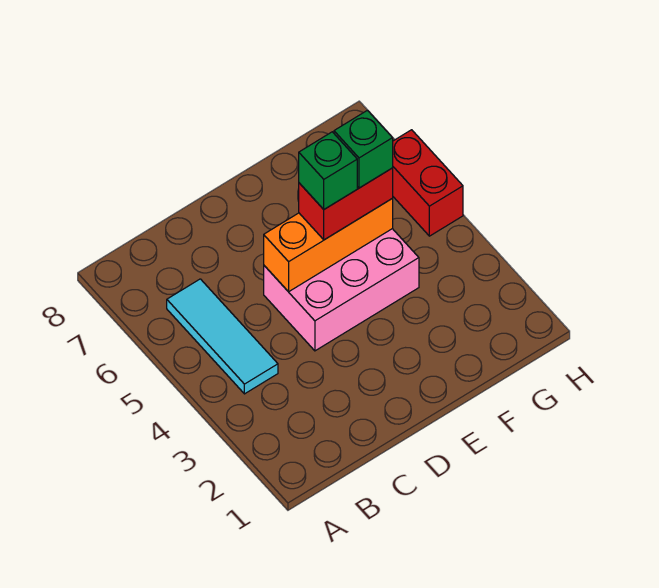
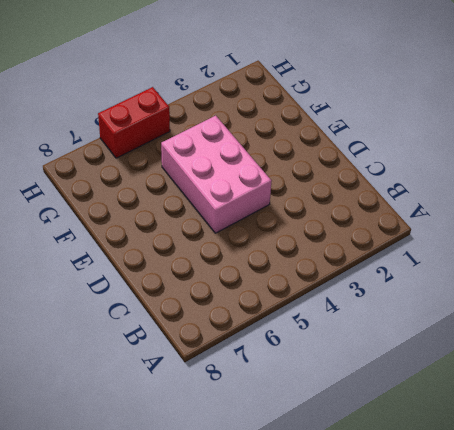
none -> cyan tile B4:B6 level 1
none -> orange brick D5:F5 level 2

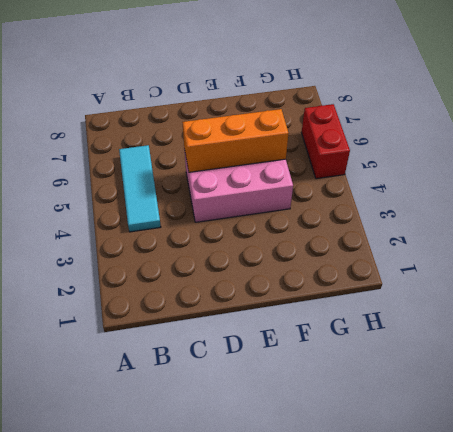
none -> red brick E5:F5 level 3
none -> green brick E5 level 4

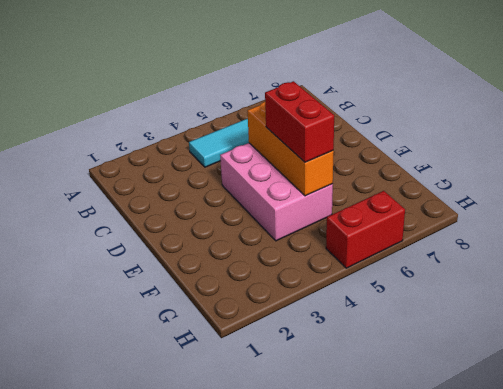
none -> green brick E5 level 4
none -> green brick F5 level 4

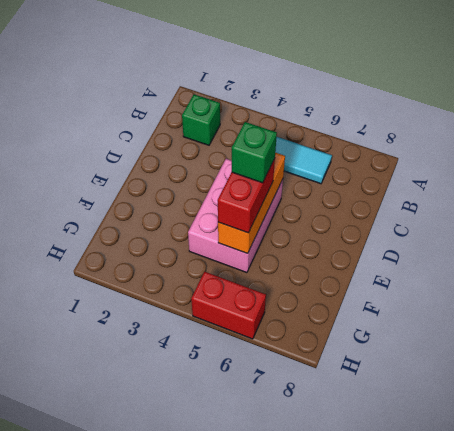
green brick B2 level 1 -> green brick F5 level 4

